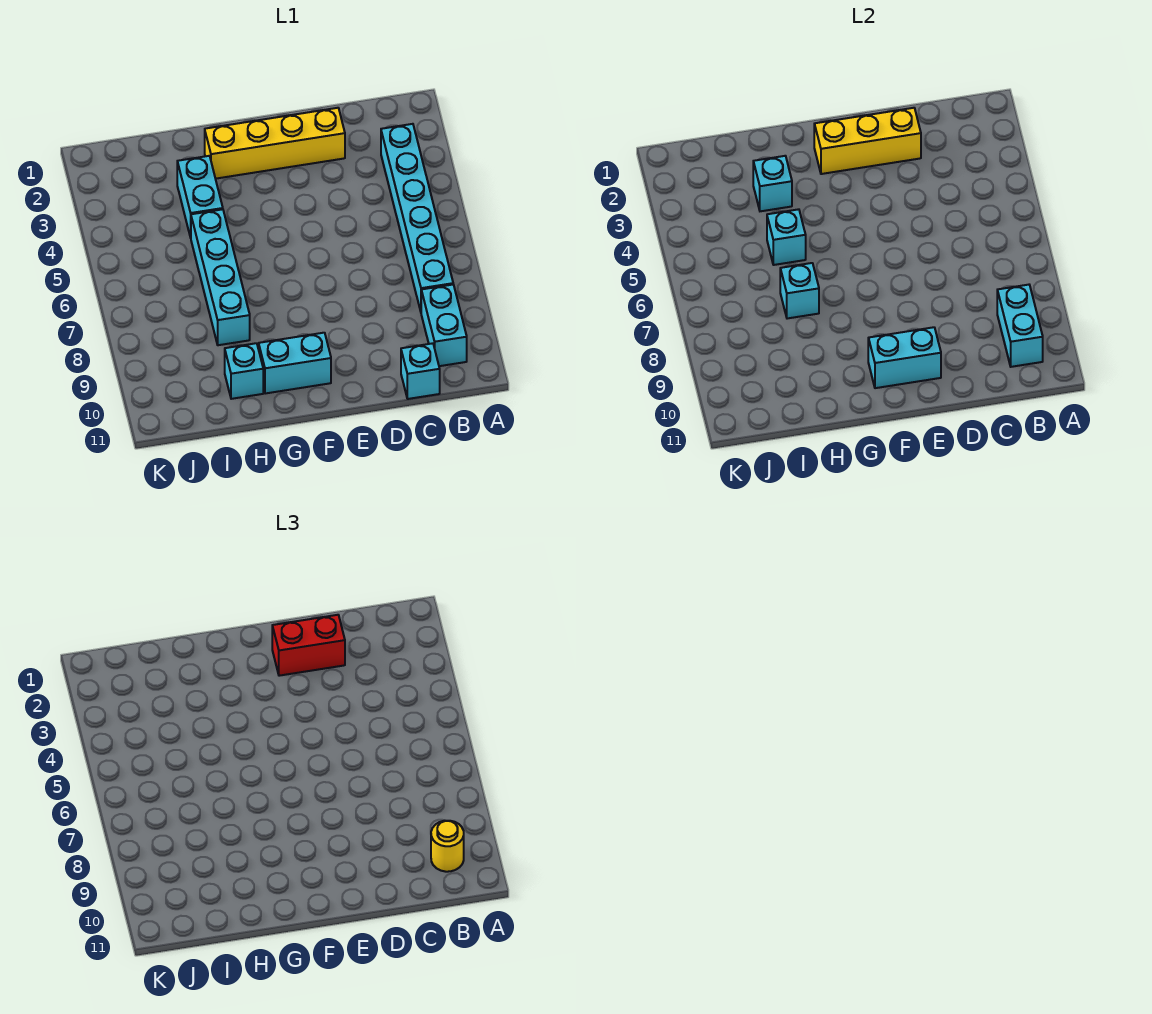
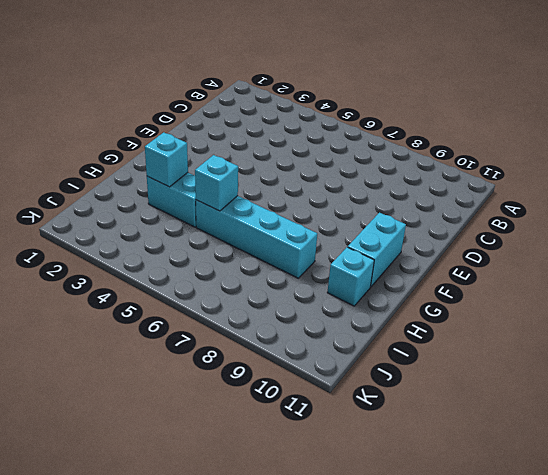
none -> cyan brick B3:B8 level 1
none -> cyan brick B9:B10 level 1
none -> cyan brick C11 level 1

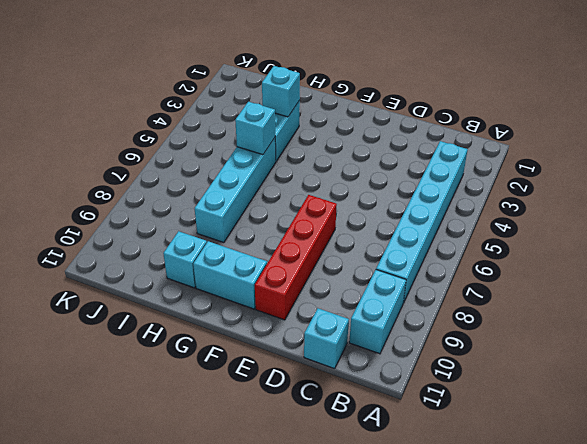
red brick E7:E10 level 1 -> none
none -> yellow brick D2:G2 level 1
none -> cyan brick B9:B10 level 2
none -> yellow brick D2:F2 level 2

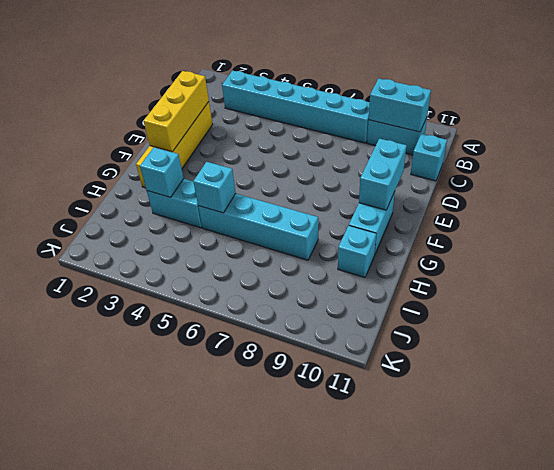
none -> cyan brick H7 level 2
none -> yellow round brick B10 level 3
none -> red brick D2:E2 level 3

